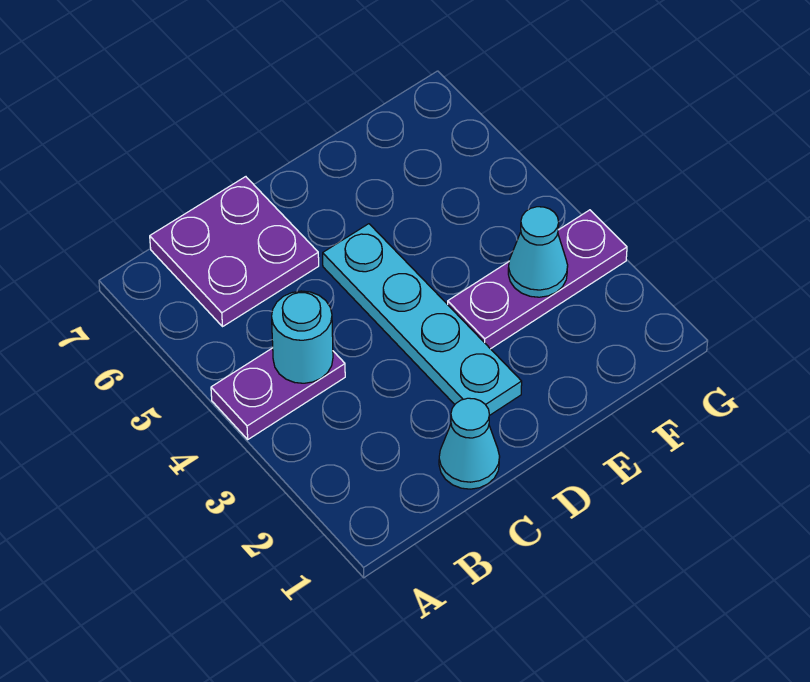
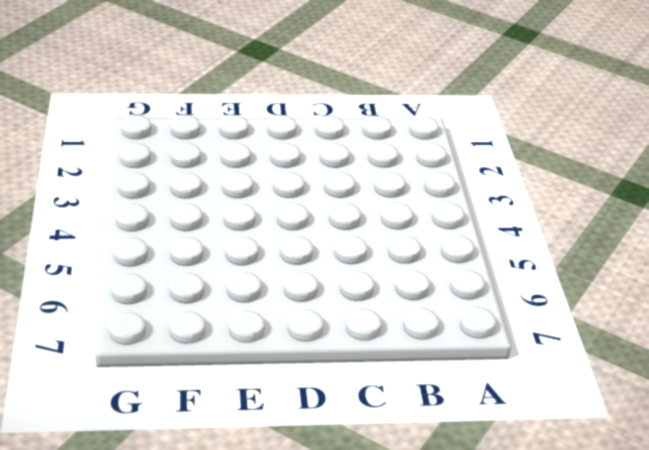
none -> purple plate A4:B4 level 1
none -> purple plate B6:C7 level 1

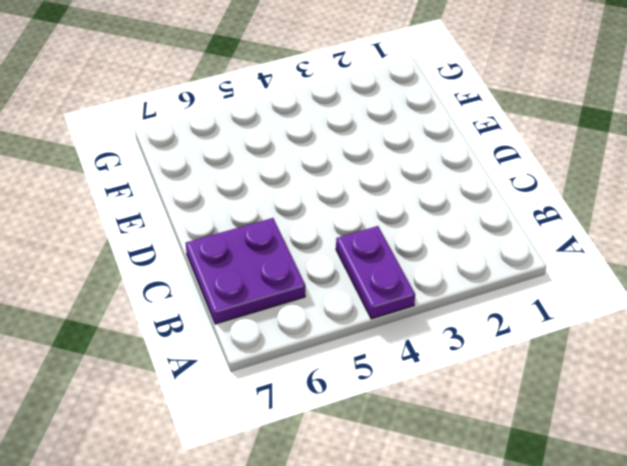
none -> cyan cone C1 level 1
none -> cyan plate D2:D5 level 1

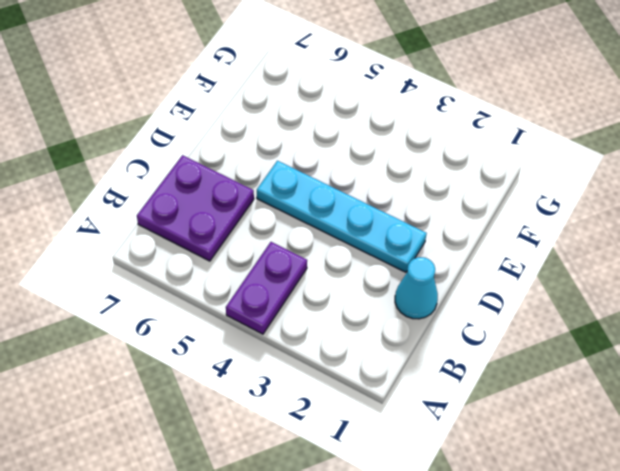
none -> purple plate E3:G3 level 1
none -> cyan round brick B4 level 2

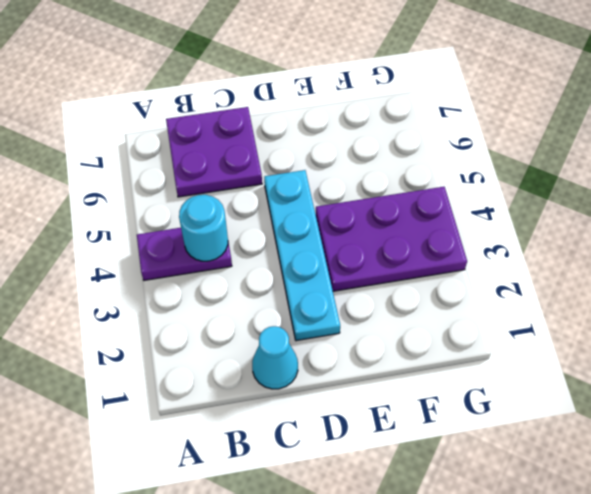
purple plate E3:G4 level 1 -> purple plate E3:G3 level 1
none -> cyan cone F3 level 2

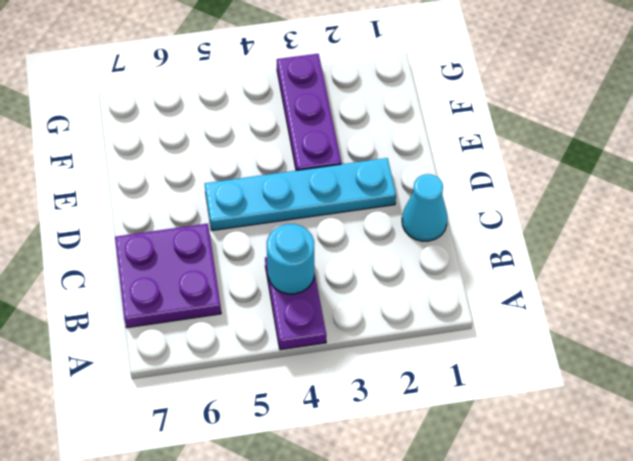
none -> cyan cone F3 level 2

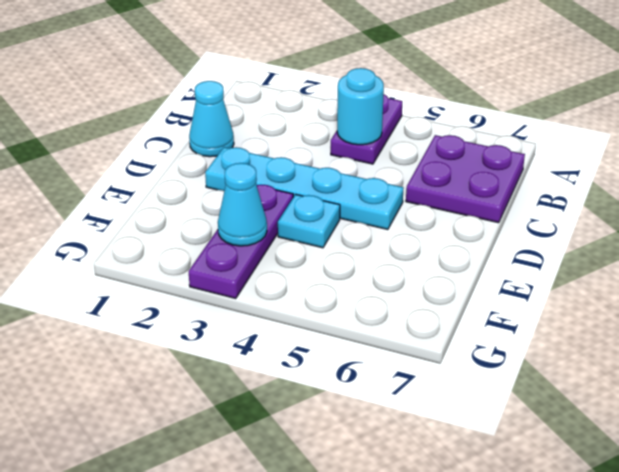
cyan plate E4 level 1 -> none

